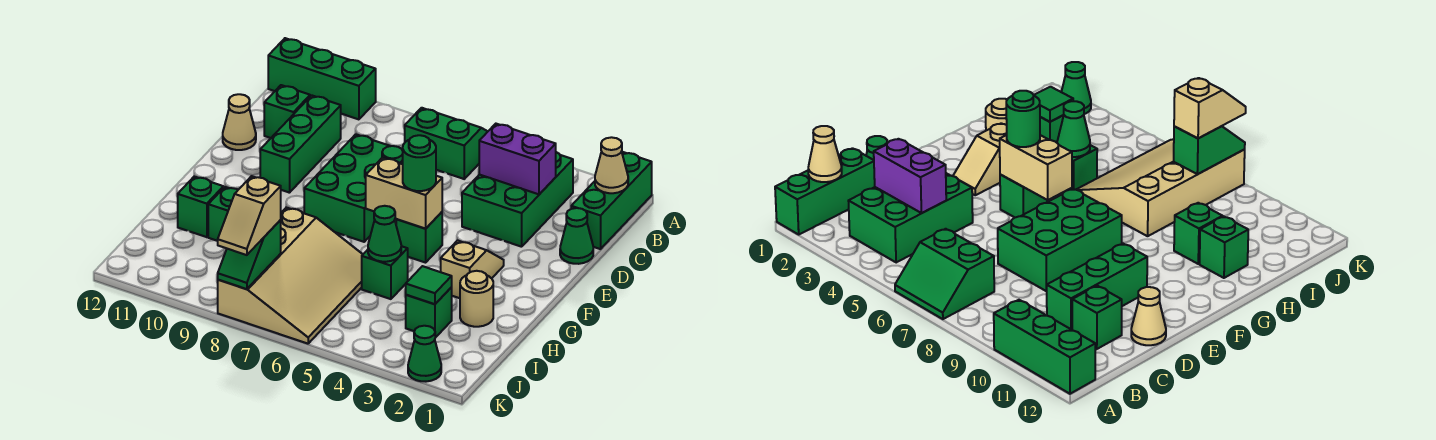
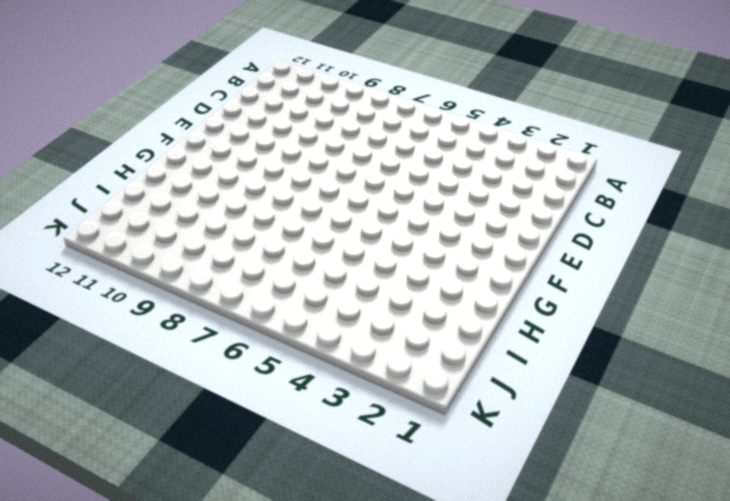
none -> green brick A1:C1 level 1
none -> green slope A6:B7 level 1 top B
none -> green brick A10:A12 level 1

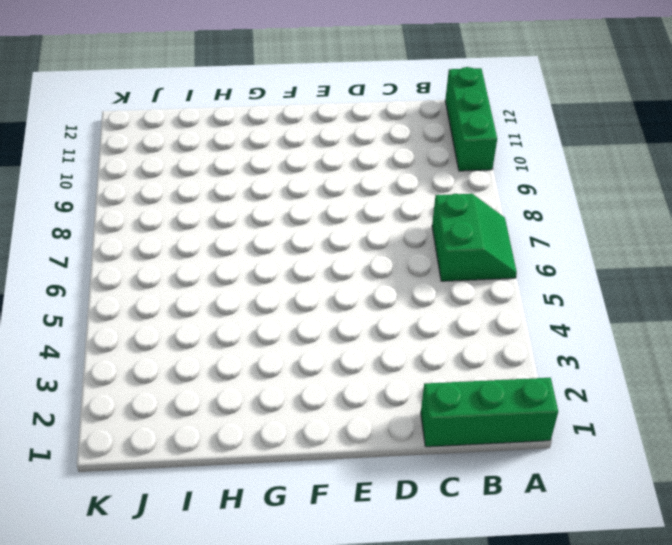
none -> green brick B3:D4 level 1
none -> green brick C10:E10 level 1
none -> green brick C11 level 1

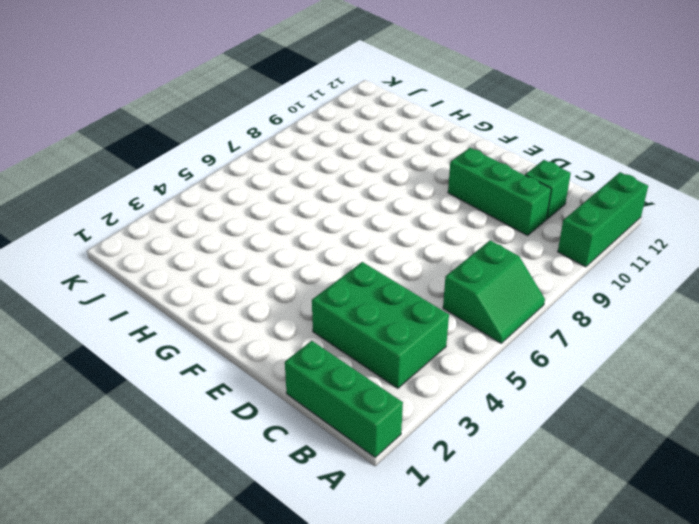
none -> green cone D1 level 1
none -> green brick D7:F8 level 1
none -> tan cone D12 level 1

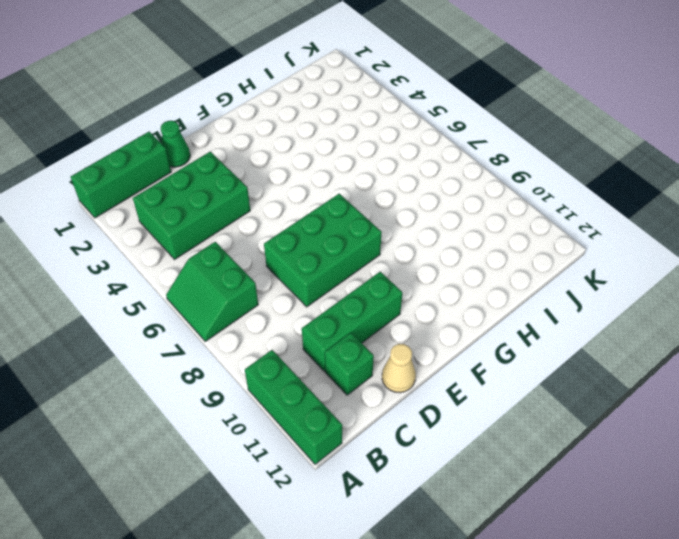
none -> tan slope F3:G3 level 1 top G
none -> green brick F5 level 1
none -> tan round brick H2 level 1

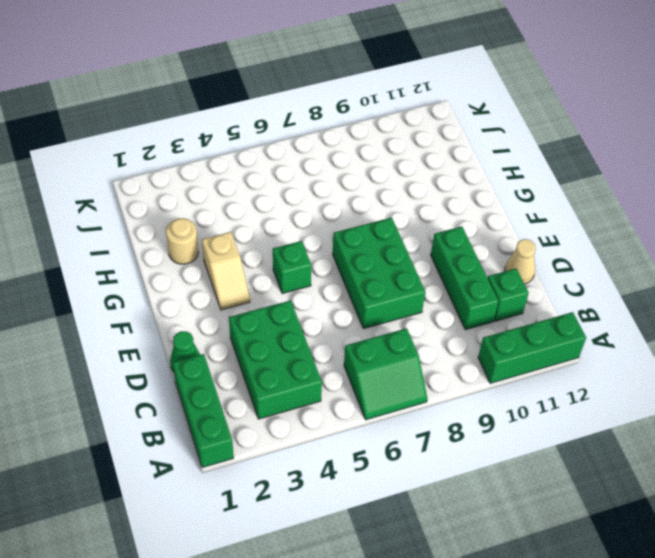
none -> green brick H5 level 1
none -> tan slope H6:K8 level 1 top 8
none -> green brick H10 level 1

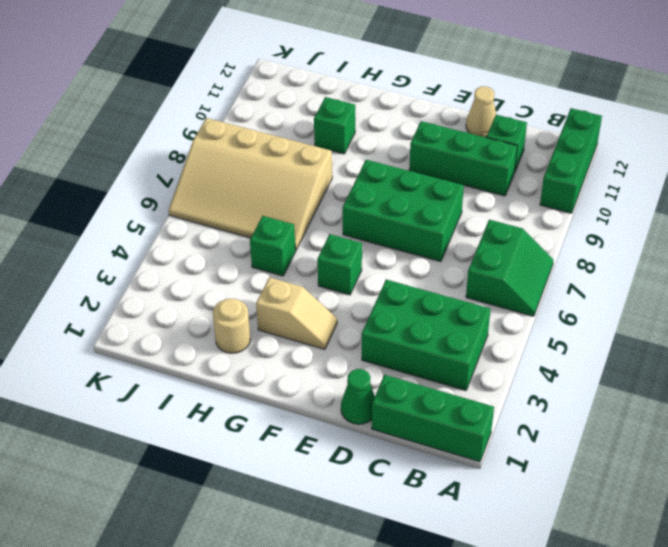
none -> green brick H11 level 1
none -> green brick I3 level 1
none -> green cone K2 level 1

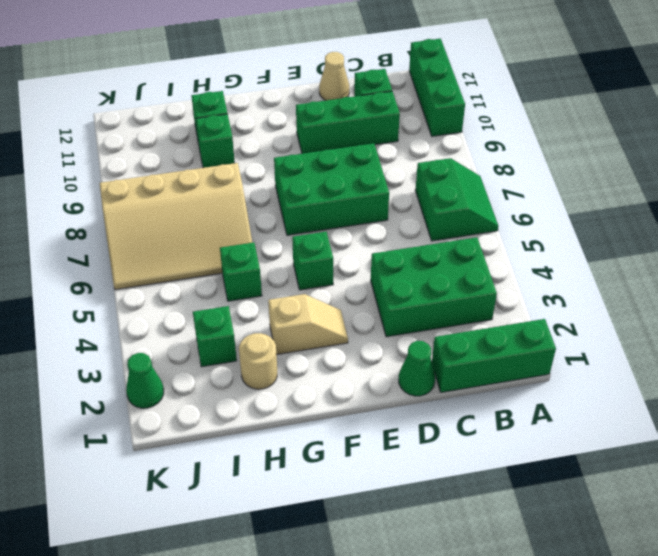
none -> tan cone B1 level 2
none -> purple brick C3:C4 level 2
none -> tan brick F5:F6 level 2

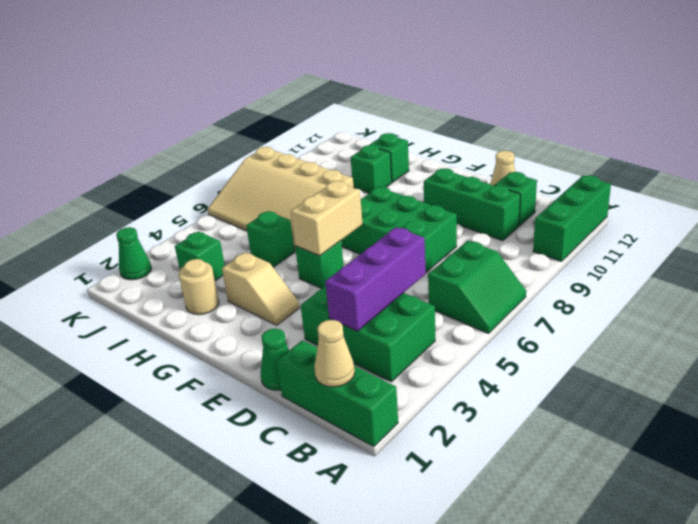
purple brick C3:C5 level 2 -> purple brick C3:C4 level 2
none -> green cone H5 level 2
none -> green tile I3 level 2
none -> green slope J8:K8 level 2 top J

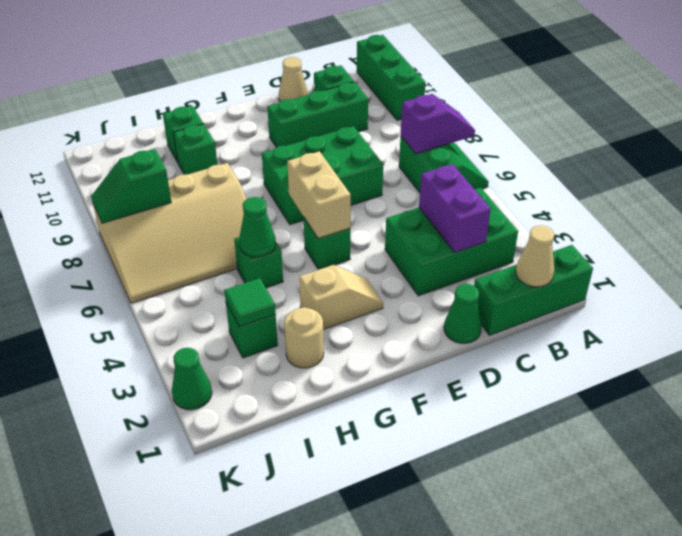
purple slope A7:B7 level 2 top B -> none
none -> green round brick F5 level 3
none -> tan slope J8:K8 level 3 top J

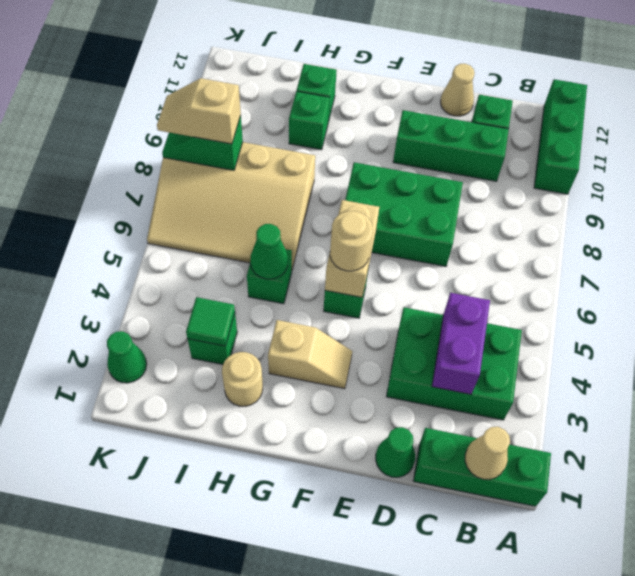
tan round brick F5 level 3 -> green round brick F5 level 3
none -> green slope A6:B7 level 1 top B

